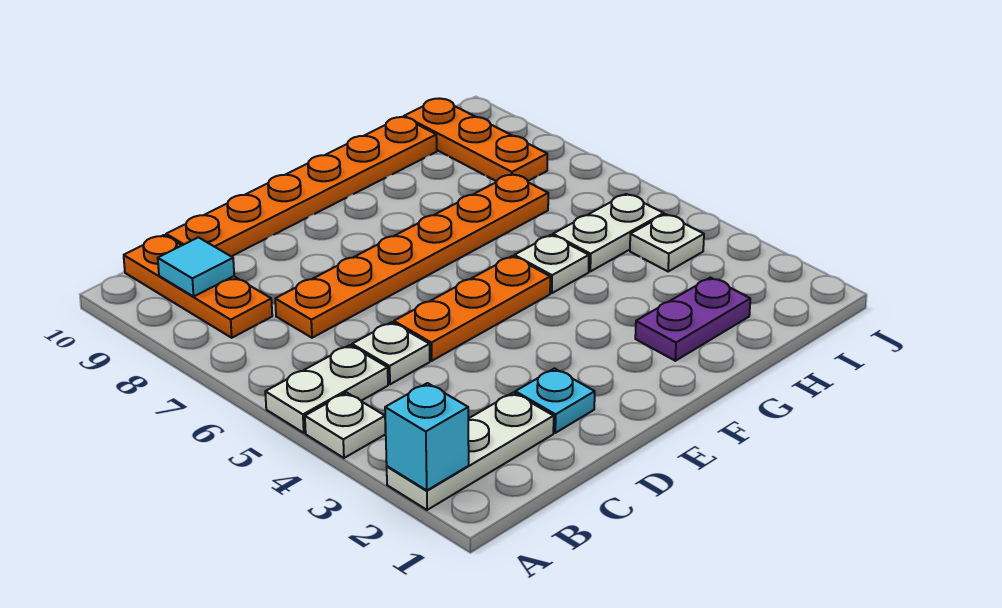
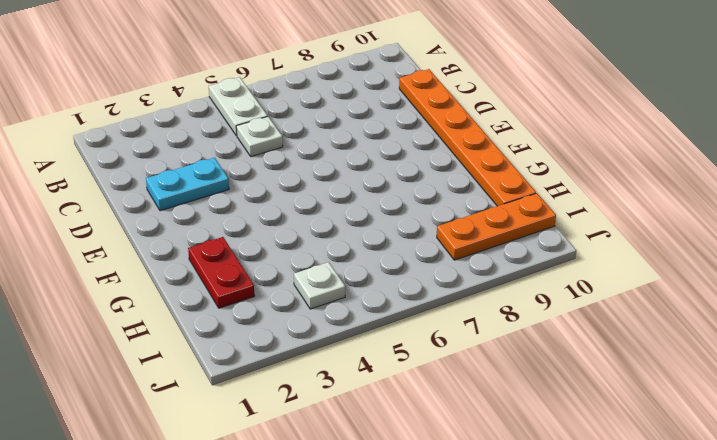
cyan plate D2:D3 level 1 -> cyan plate D2 level 1
red plate G2:H2 level 1 -> purple plate G2:H2 level 1
none -> white plate A2:C2 level 1
none -> white plate A4 level 1
none -> orange plate B8:B10 level 1

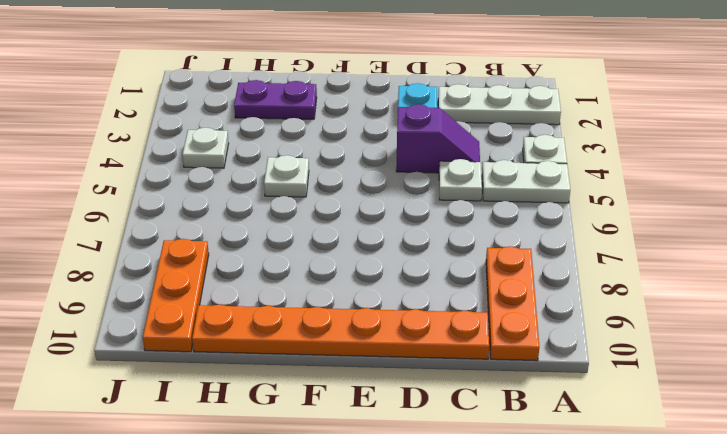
purple slope C4:D4 level 1 top D -> none
none -> orange plate C7:H7 level 1
none -> orange plate D5:F5 level 1
none -> white plate H5:I5 level 1

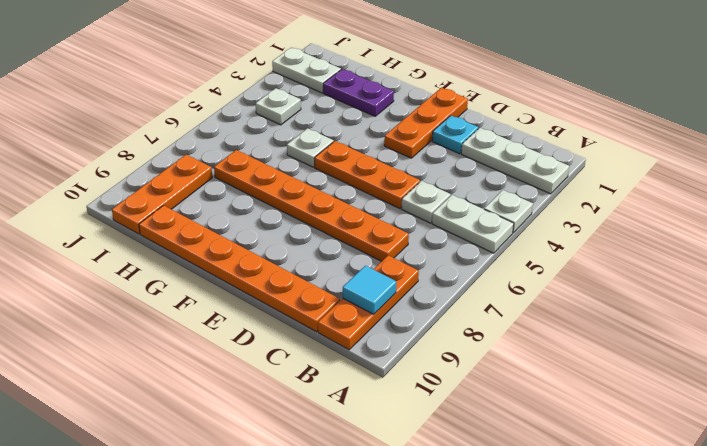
orange plate E1:E3 level 1 -> none
white plate I2:J2 level 1 -> white plate H5:I5 level 1
none -> cyan brick A2 level 2

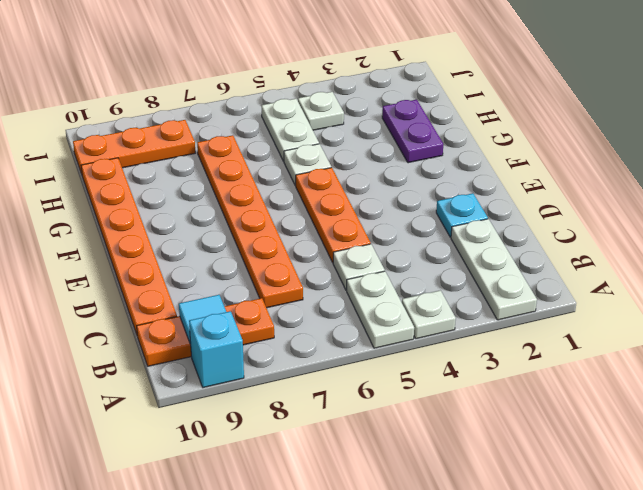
cyan brick A9 level 1 -> cyan brick A2 level 2

